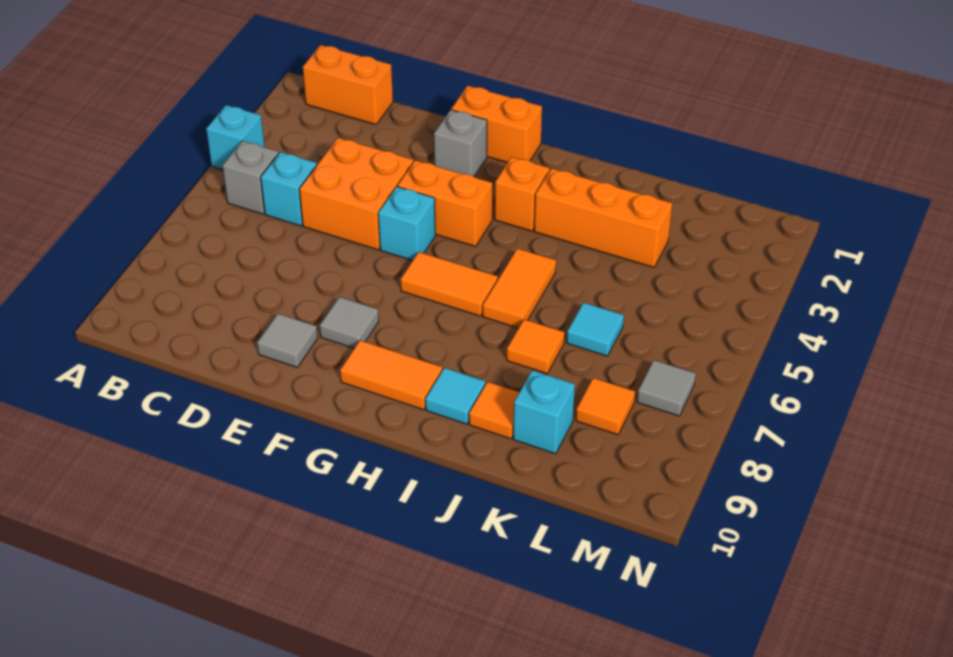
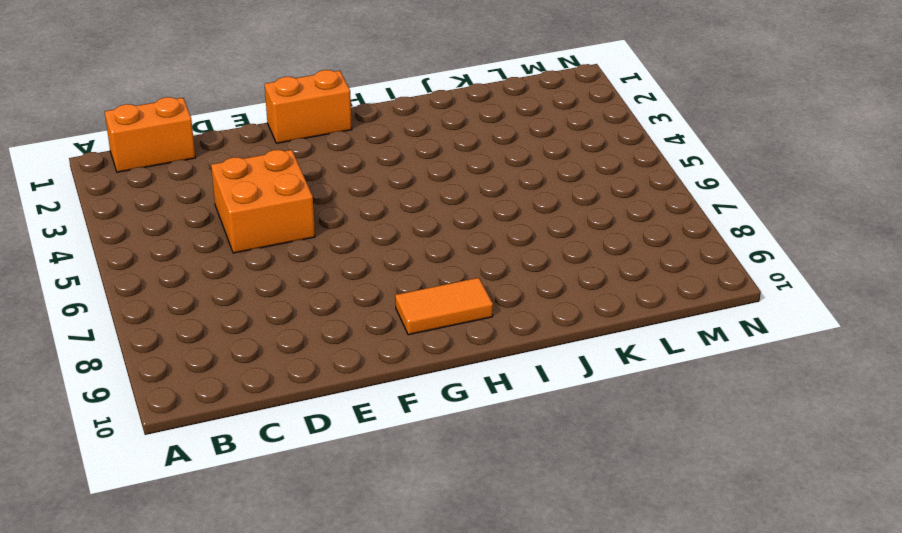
none -> cyan brick A4 level 1
none -> grey brick B5 level 1
none -> cyan brick C5 level 1

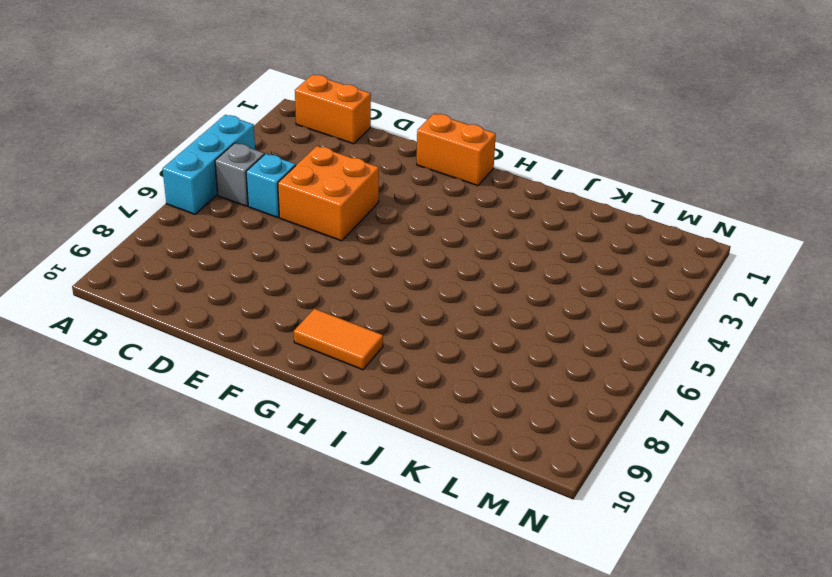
cyan brick A4:A6 level 1 -> cyan brick A4 level 1
none -> grey tile E9 level 1
none -> grey brick F2 level 1
none -> orange brick F4:G4 level 1

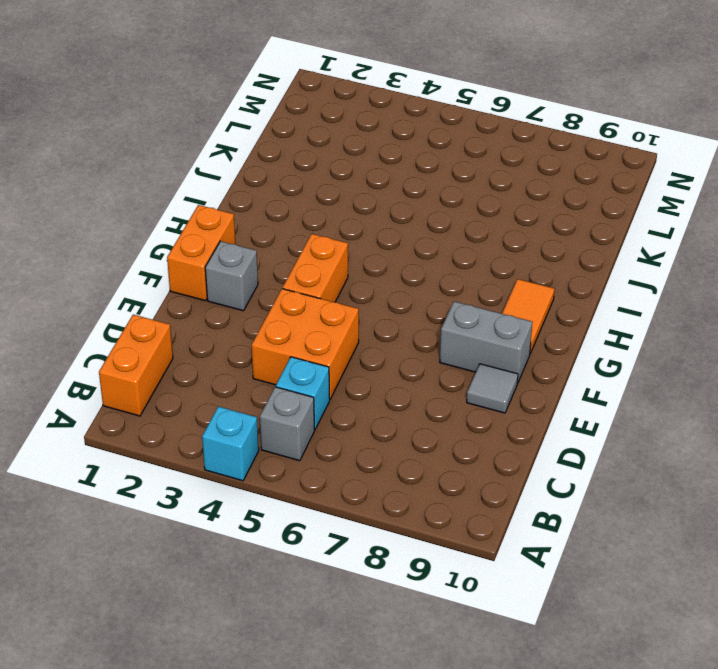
grey brick F8:F9 level 1 -> grey tile F8 level 1
none -> cyan brick F5 level 1
none -> orange tile G6:H6 level 1
none -> orange brick H3 level 1

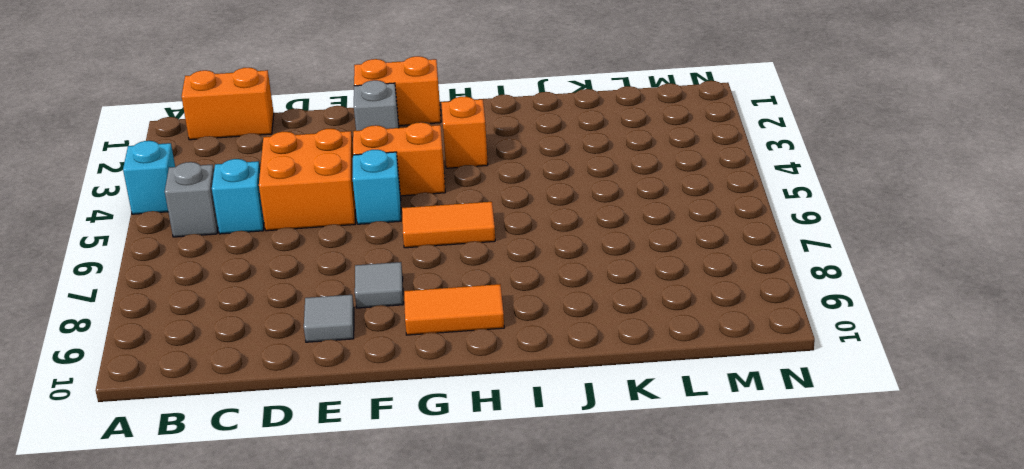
none -> orange brick I3:K3 level 1
none -> orange tile I5:I6 level 1
none -> cyan tile I9 level 1

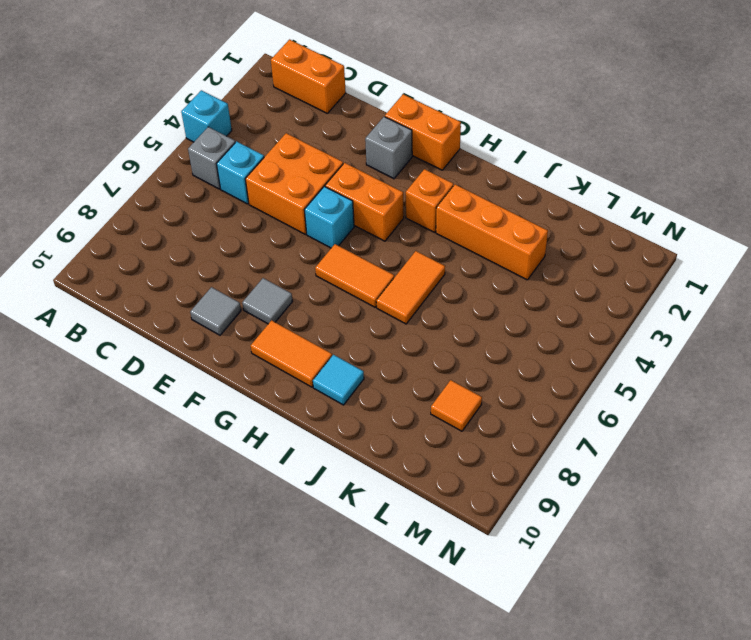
none -> orange tile J7 level 1
none -> orange tile J9 level 1
none -> cyan tile K6 level 1

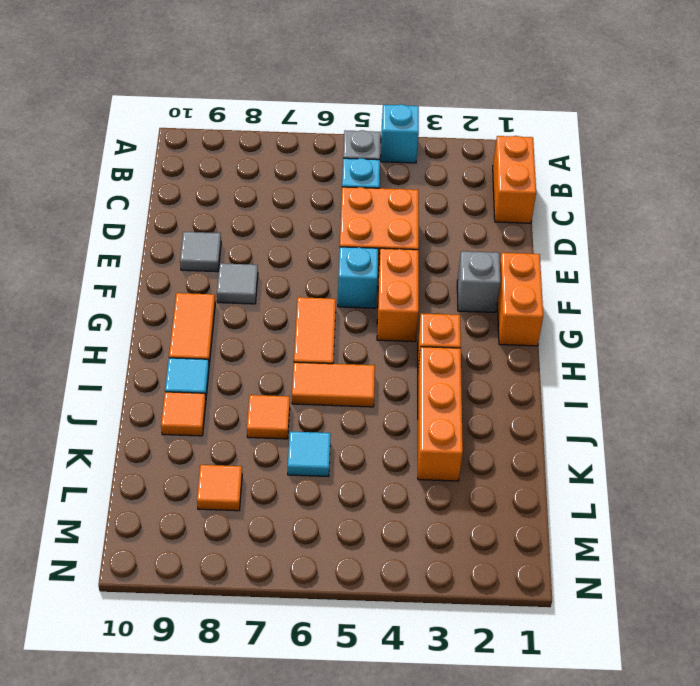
none -> cyan brick K9 level 1
none -> grey tile M7 level 1

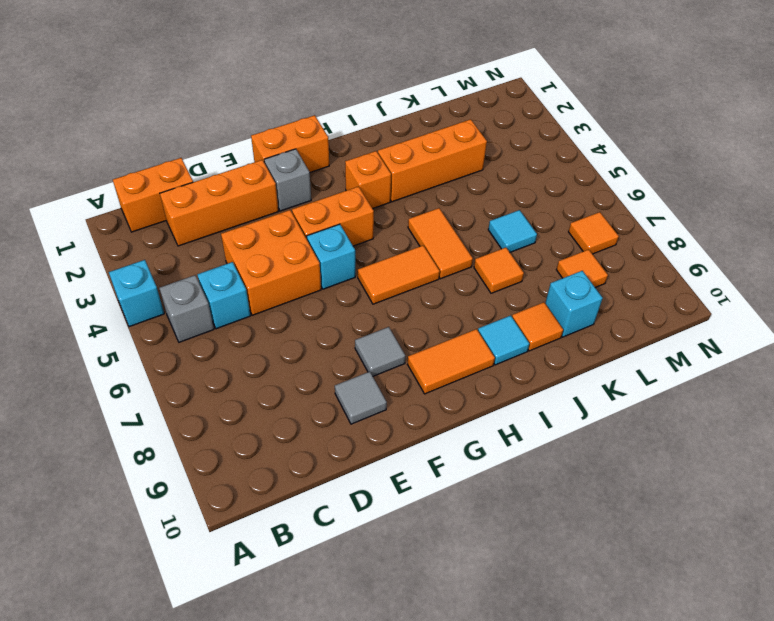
orange brick C2:E2 level 1 -> none
orange tile M7 level 1 -> grey tile M7 level 1

